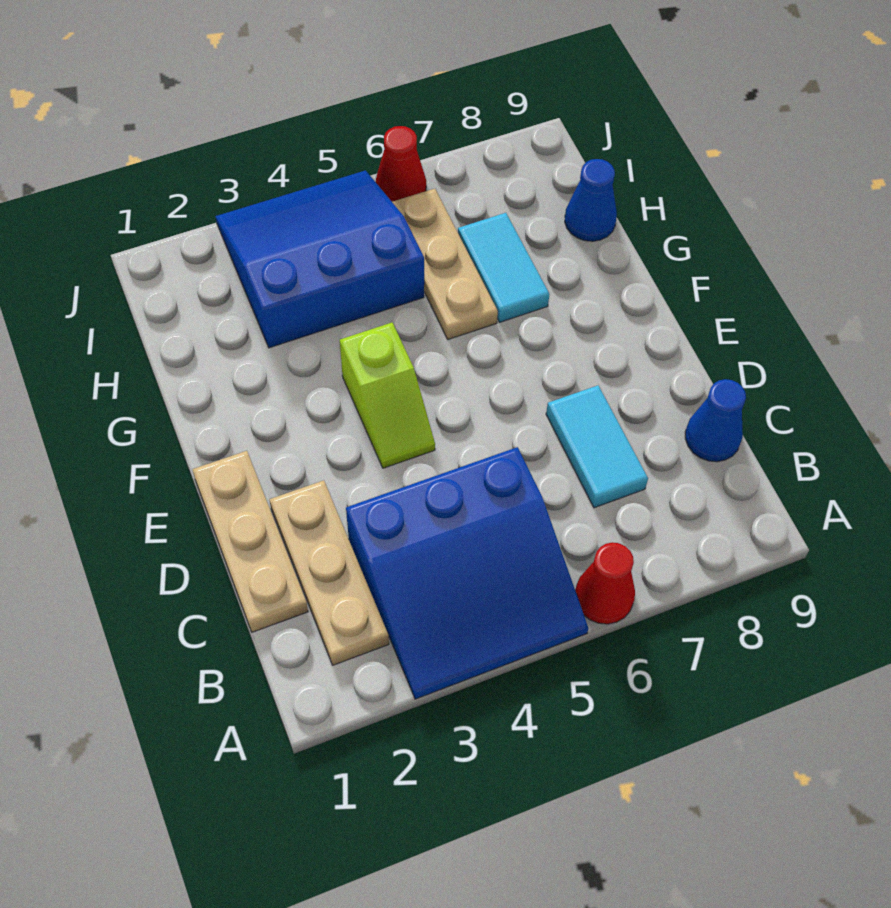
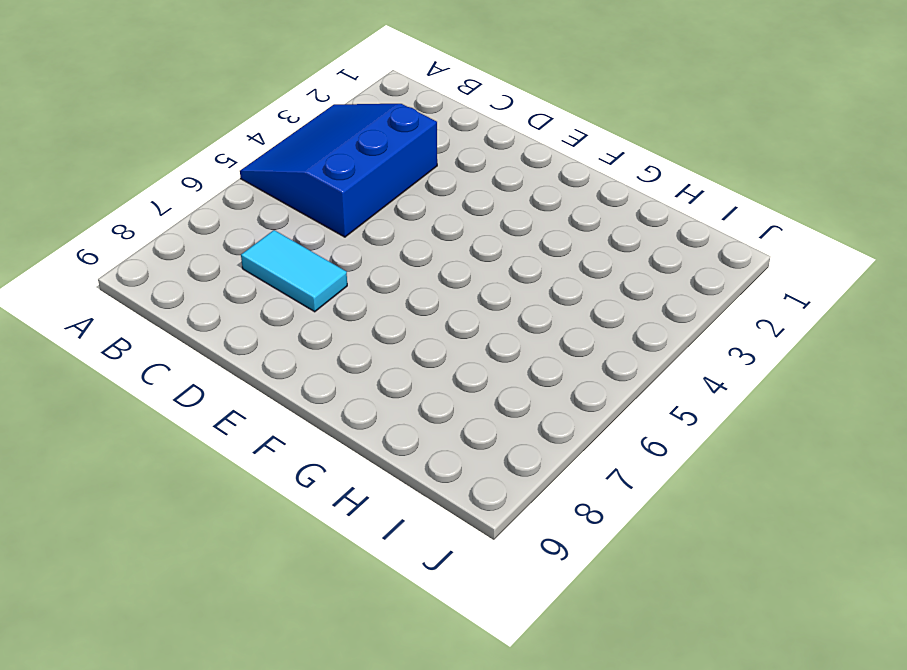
none -> red cone A6 level 1
none -> tan plate B2:D2 level 1
none -> tan plate C1:E1 level 1

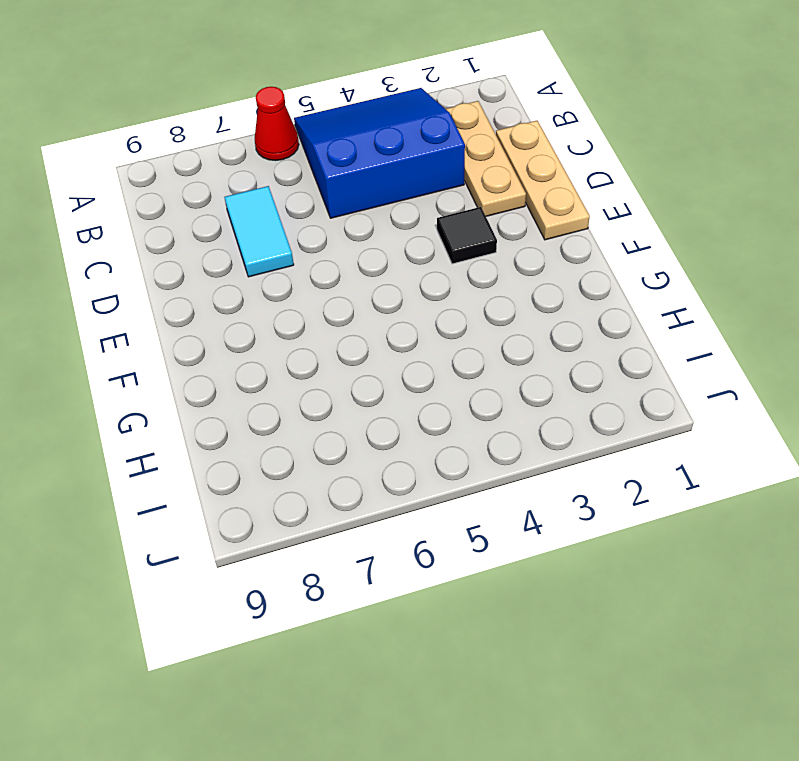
black tile E3 level 1 -> none
none -> blue cone C9 level 1
none -> lime slope E4:F4 level 1 top F
none -> tan plate G6:I6 level 1

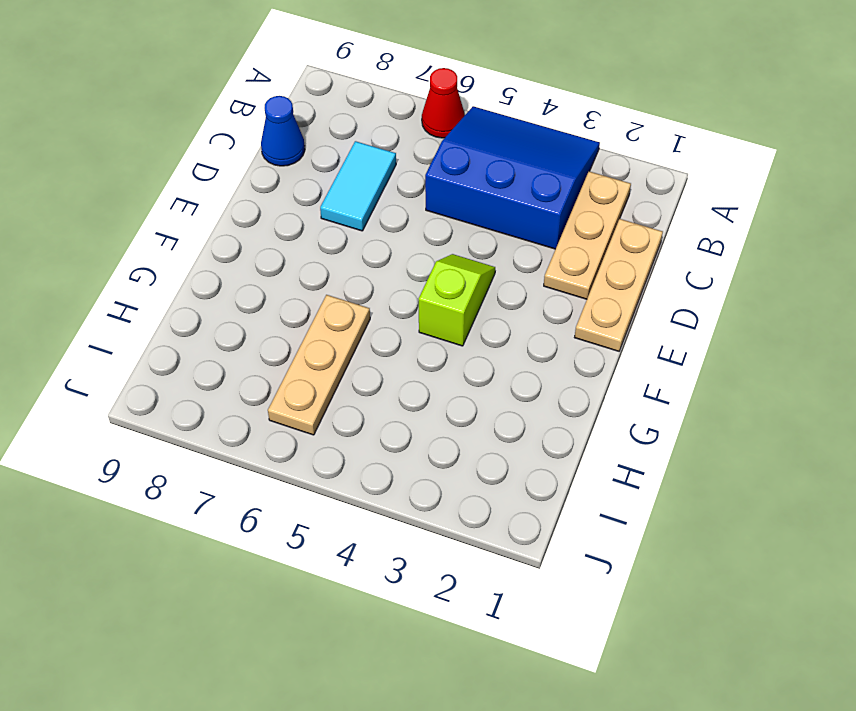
none -> cyan tile G7:H7 level 1
none -> blue slope H3:J5 level 1 top H
none -> blue cone H9 level 1

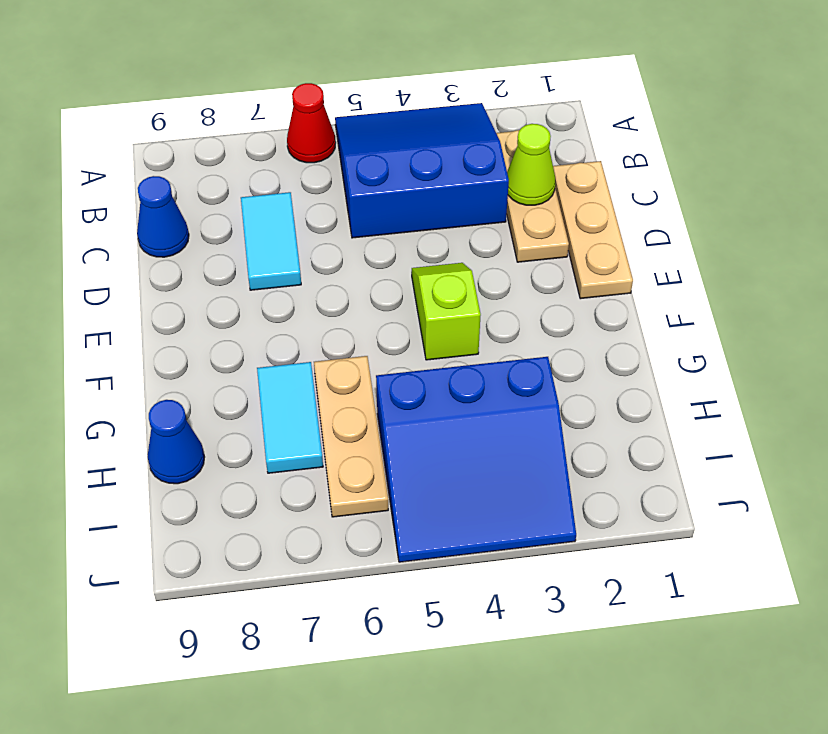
lime cone C2 level 2 -> none
none -> red cone J6 level 1

